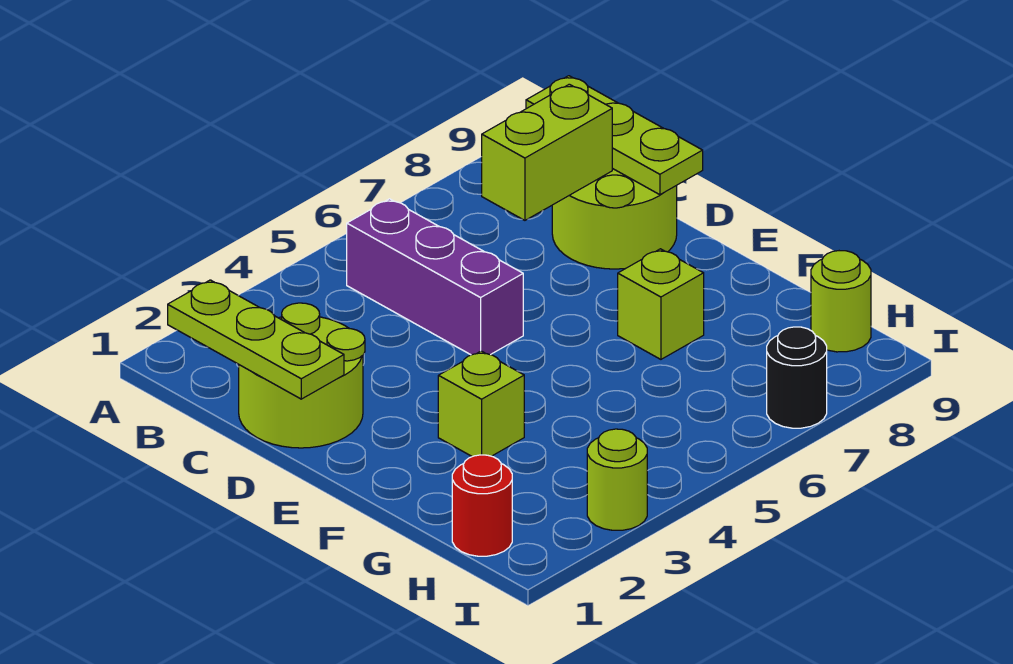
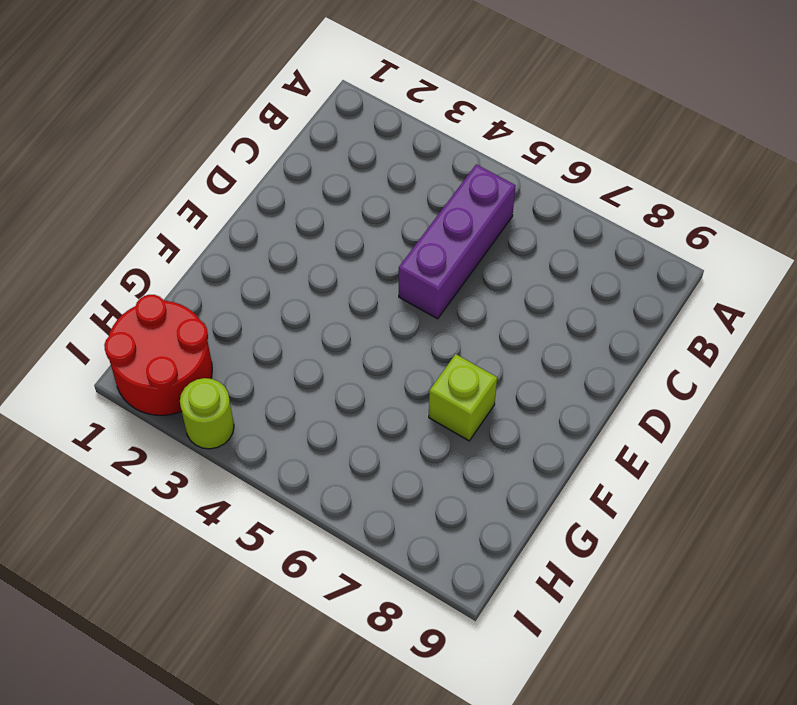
red round brick H1:I2 level 1 -> red round brick H1 level 1
none -> lime round brick C1:D2 level 1
none -> lime round brick C8:D9 level 1
none -> lime brick F3 level 1

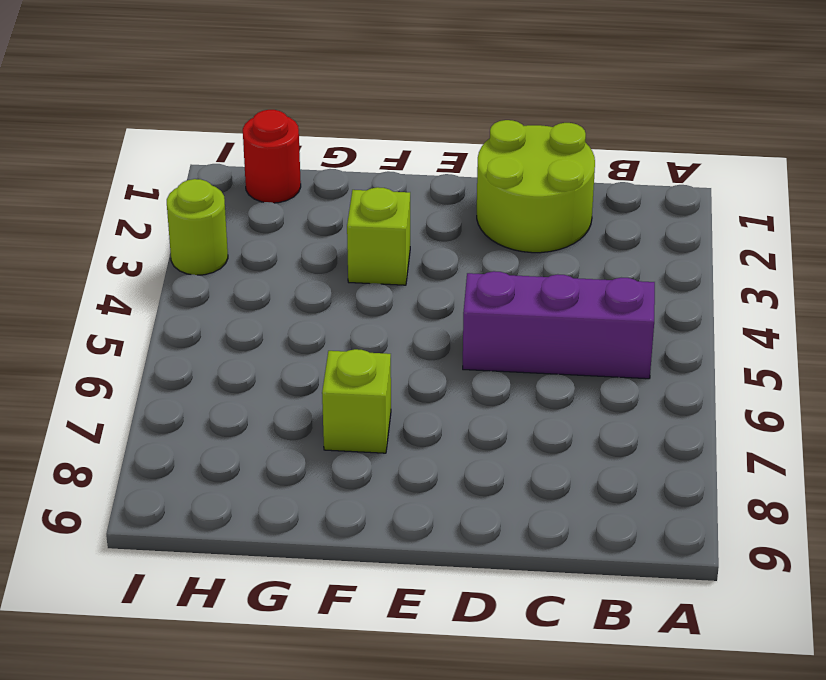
none -> lime round brick C8:D9 level 1
none -> lime round brick H9 level 1
none -> black round brick I7 level 1

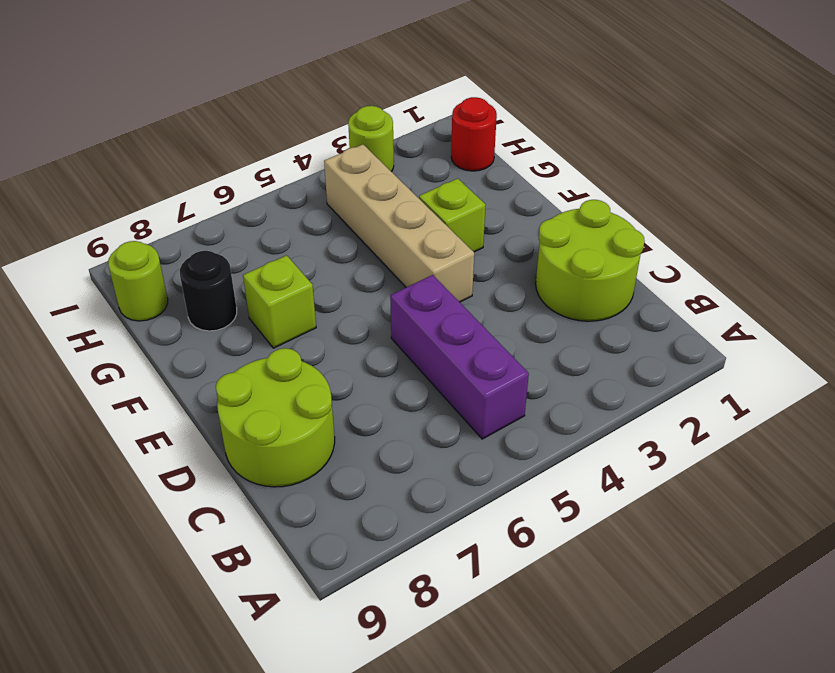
tan brick E4:H4 level 1 -> none
black round brick G8 level 1 -> black round brick I7 level 1
none -> lime plate B1:D1 level 2
none -> lime plate B9:D9 level 2
none -> lime brick C7:C8 level 2

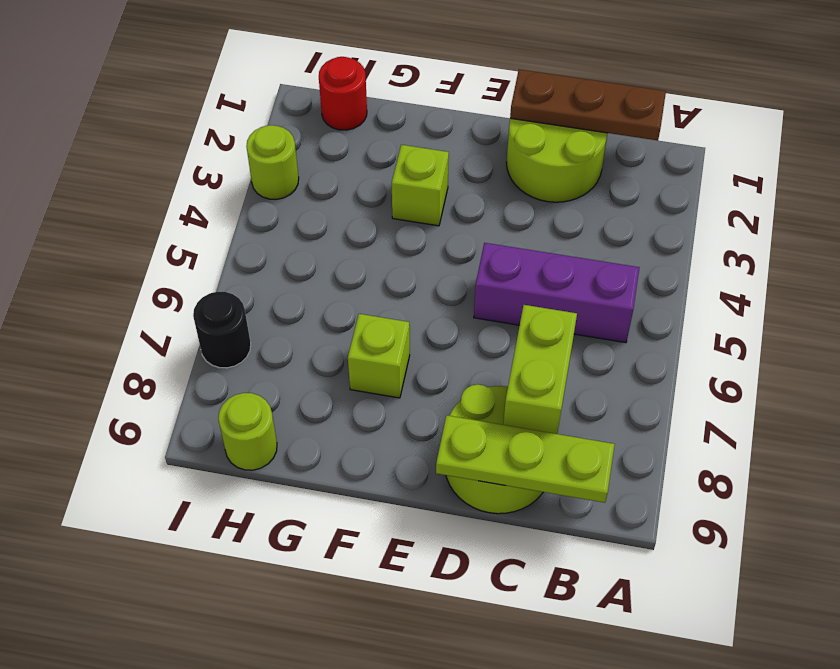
brown plate B1:D1 level 2 -> lime plate B1:D1 level 2

